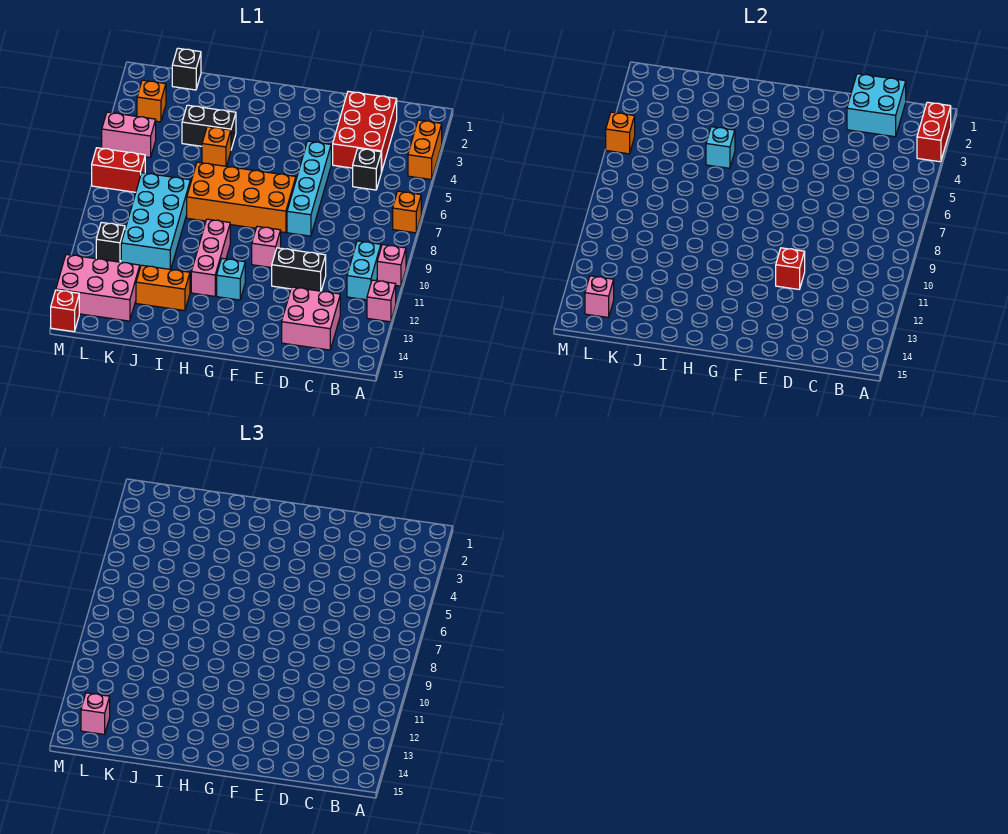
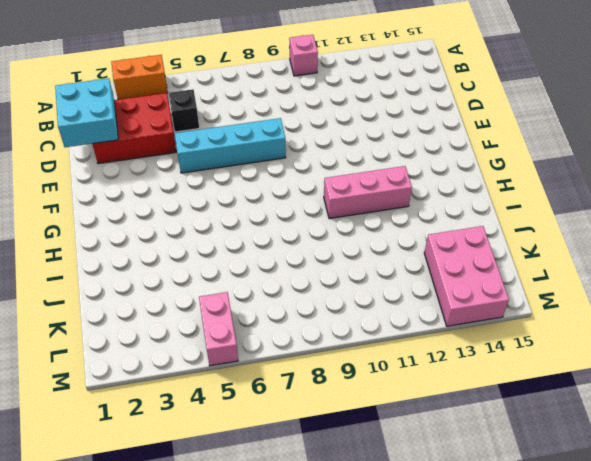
none -> orange brick A7 level 1
none -> pink brick A12 level 1
none -> cyan brick B10:B11 level 1
none -> pink brick C13:D14 level 1

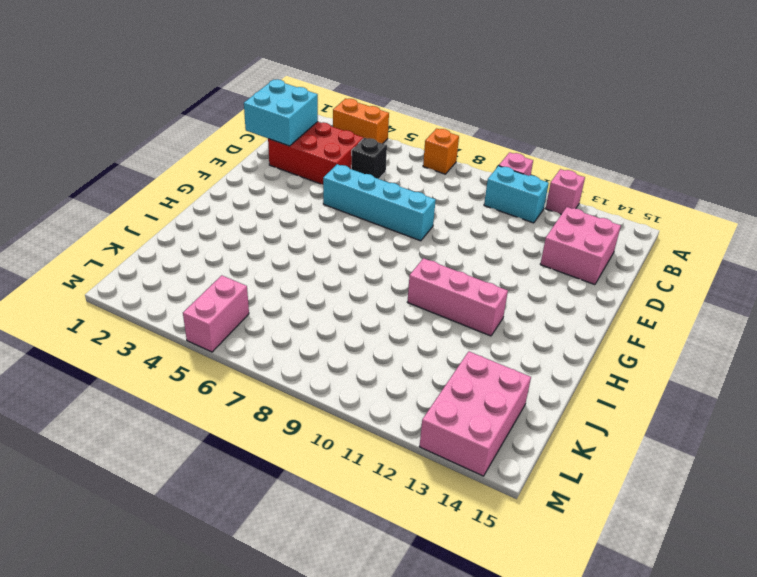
none -> black brick D11:E11 level 1
none -> orange brick F7:I8 level 1
none -> pink brick F10 level 1
none -> cyan brick G12 level 1

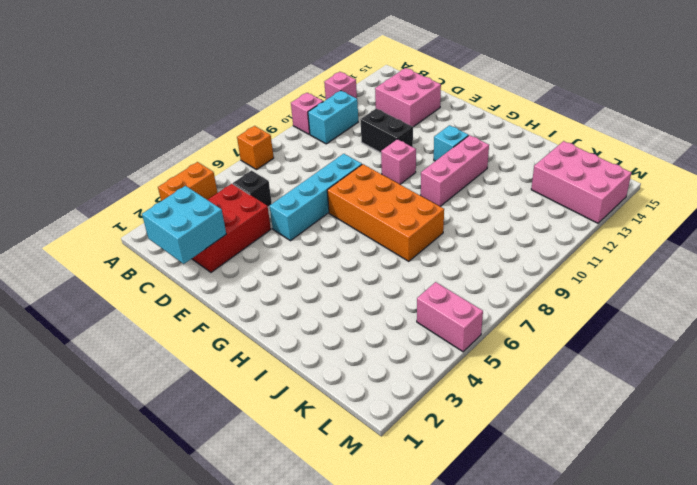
none -> black brick I4:J4 level 1
none -> orange brick I5 level 1
none -> orange brick I13:J13 level 1
none -> cyan brick J8:K11 level 1

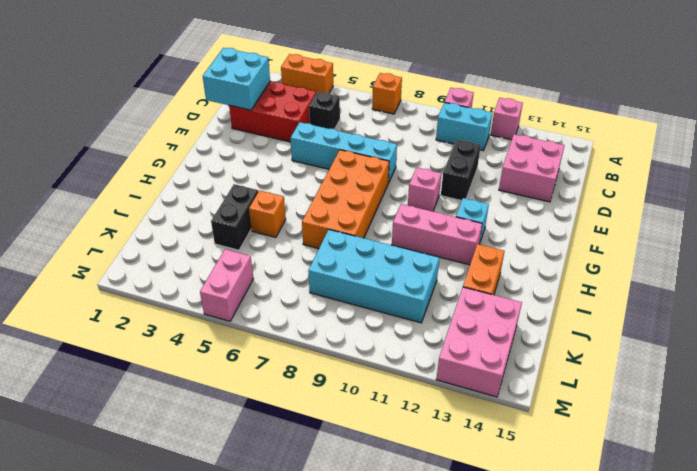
none -> black brick K1 level 1
none -> orange brick L3 level 1
none -> red brick L7:M7 level 1
none -> black brick L11 level 1

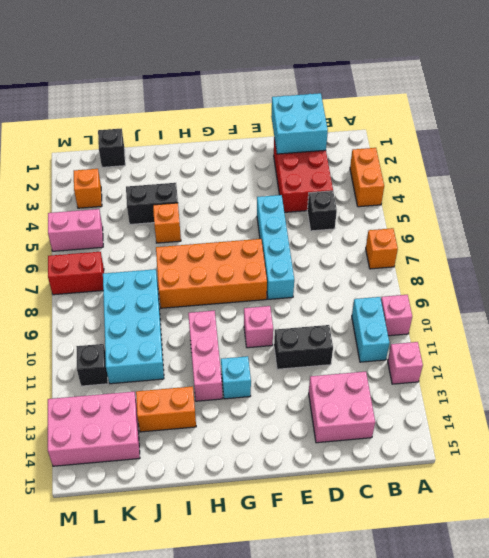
none -> red brick M15 level 1
none -> red brick A2:A3 level 2
none -> red brick E11 level 2
none -> cyan brick I5 level 2

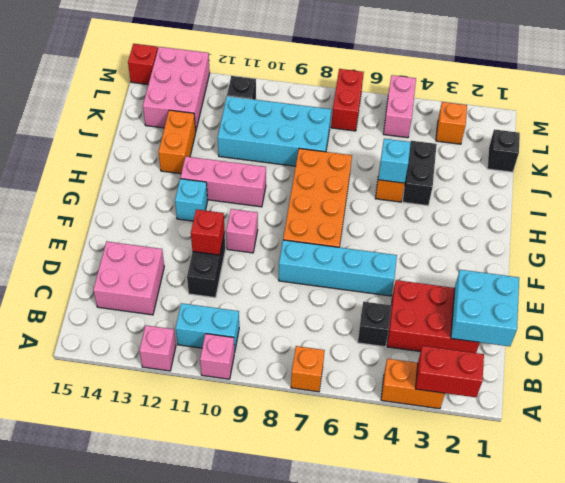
none -> pink brick L14 level 2
none -> orange brick M5 level 2
none -> pink brick L14 level 3

